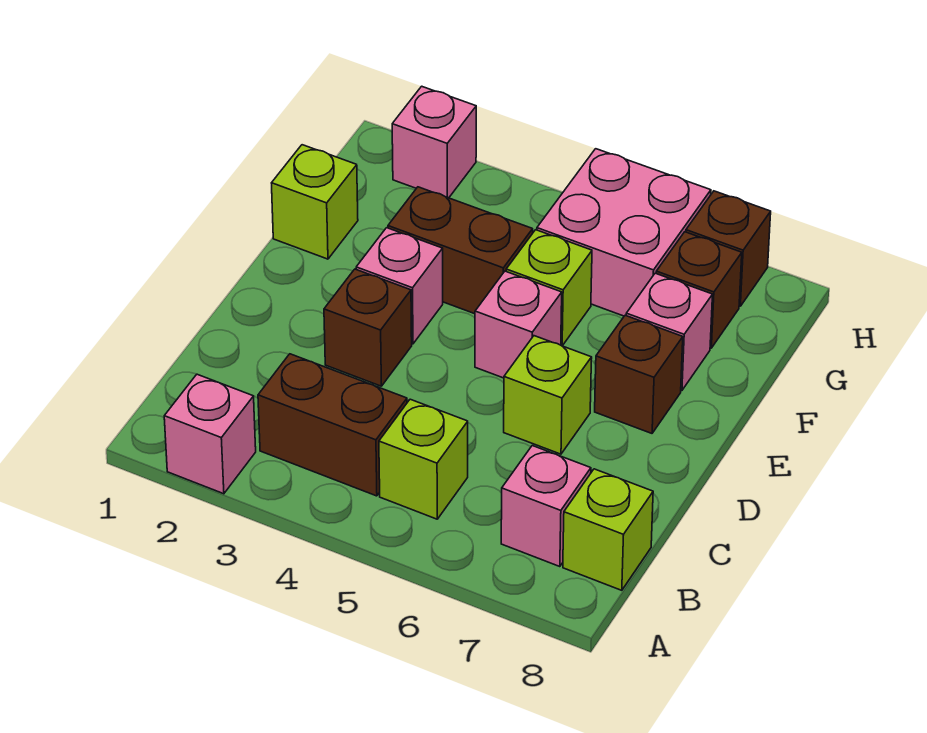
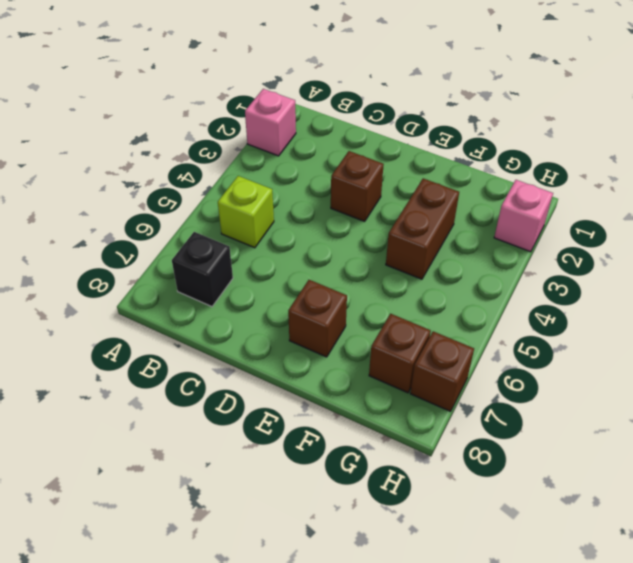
black brick B7 level 1 -> pink brick B7 level 1
none -> brown brick B3:B4 level 1
none -> lime brick B8 level 1
none -> lime brick D6 level 1

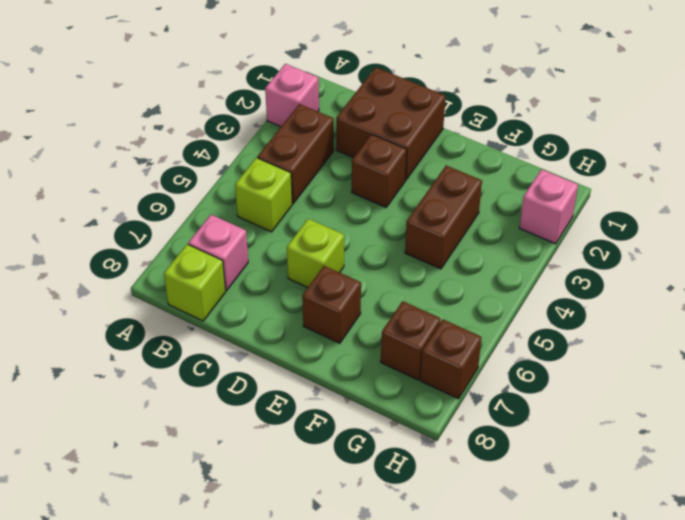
brown brick C1:D2 level 1 -> none
none -> pink brick E3 level 1
none -> pink brick E5 level 1
none -> lime brick F1 level 1

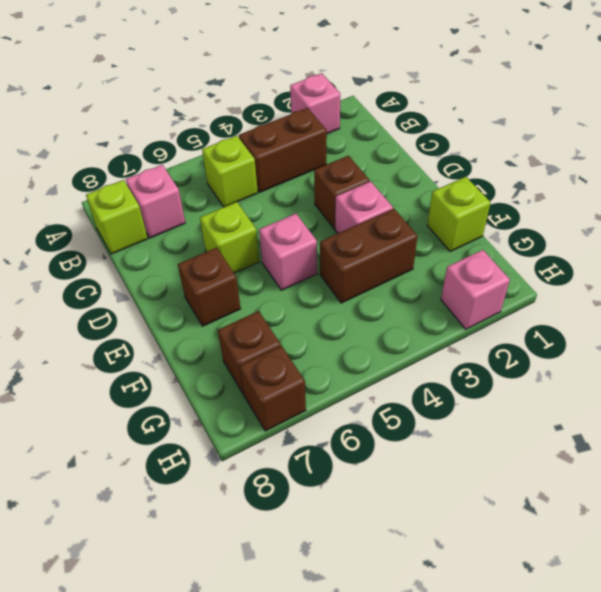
none -> lime brick F5 level 1
none -> pink brick F7 level 1
none -> pink brick G5:H6 level 1

